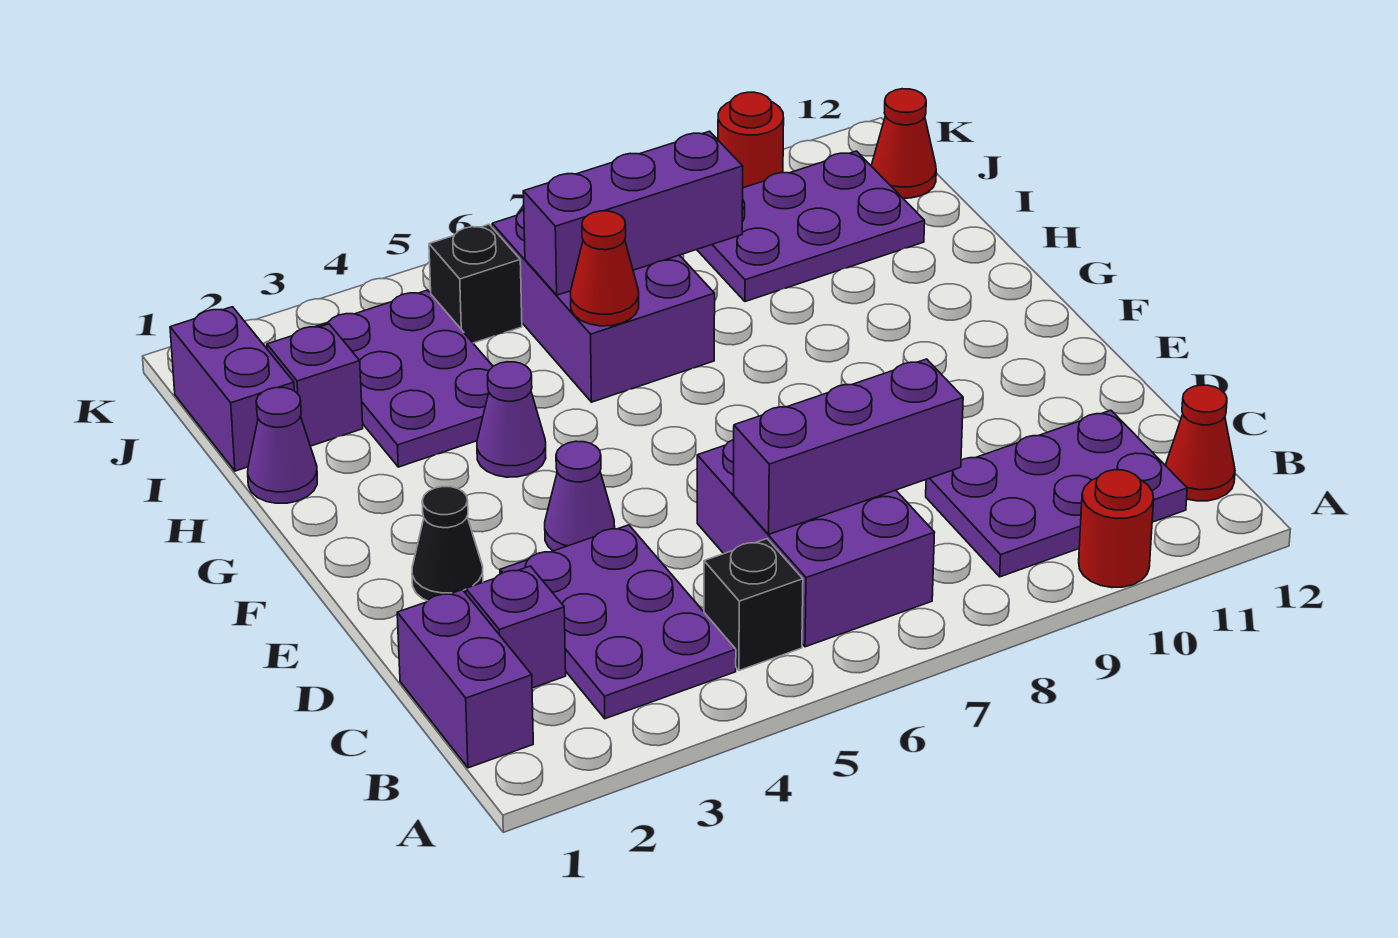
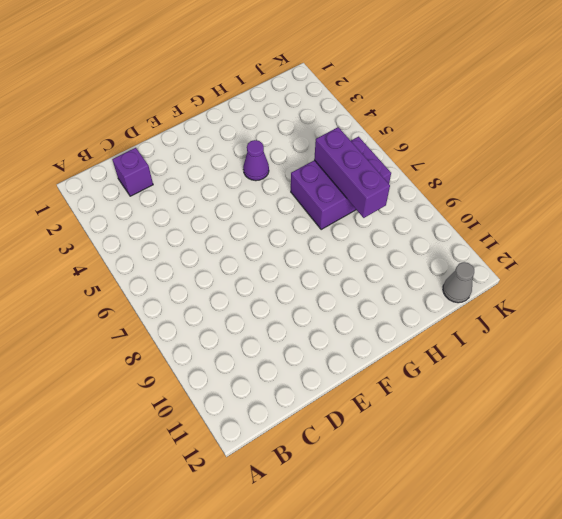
grey cone J12 level 1 -> red cone J12 level 1
none -> red round brick A10 level 1
none -> purple brick B1:C1 level 1
none -> purple plate B3:D4 level 1

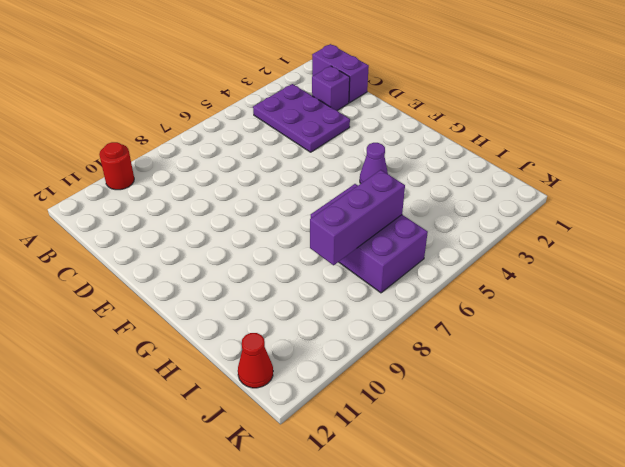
none -> black brick B5 level 1
none -> purple brick B6:D7 level 1
none -> purple plate B9:C11 level 1

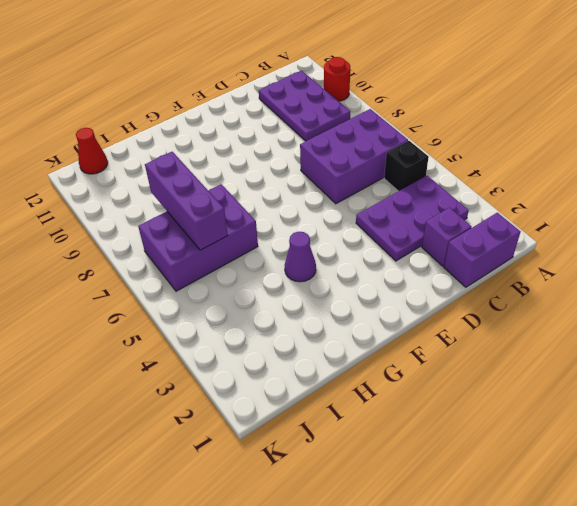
none -> red cone B12 level 1
none -> black cone E2 level 1
none -> purple cone E4 level 1

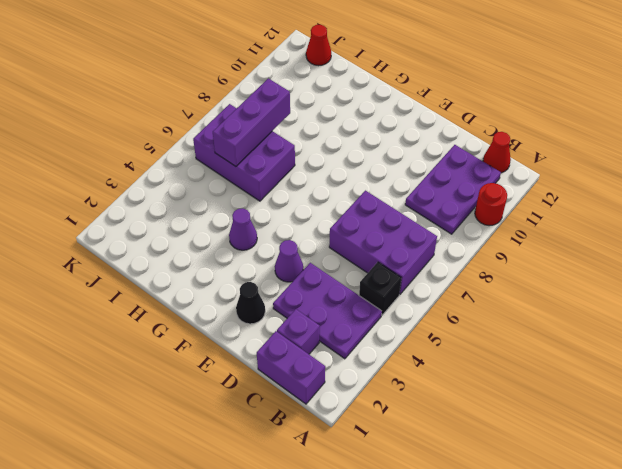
none -> purple cone H1 level 1
none -> purple plate H3:J4 level 1
none -> purple brick I1:J1 level 1

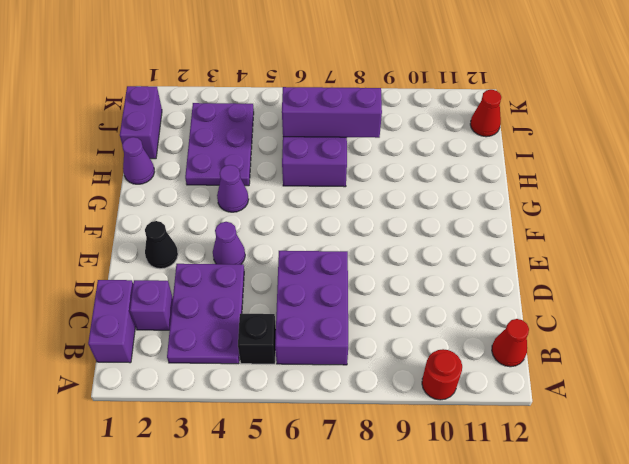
none -> purple plate B9:C11 level 1
none -> purple brick I2 level 1
none -> purple plate I9:J11 level 1

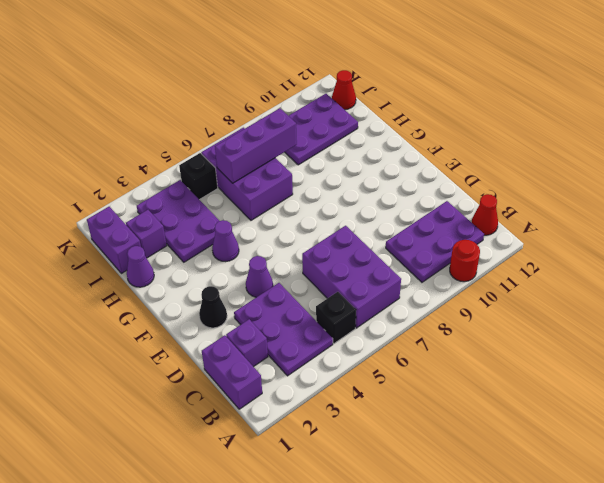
none -> red round brick K10 level 1
none -> purple brick C6:C8 level 2
none -> red cone H6 level 2

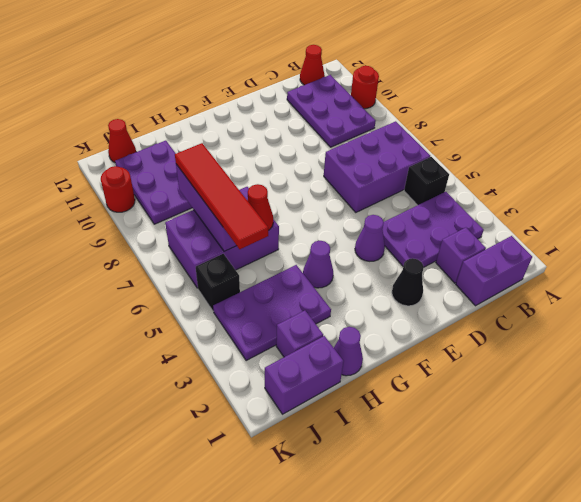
red tile I5:I8 level 3 -> none
none -> purple brick C6:C8 level 2

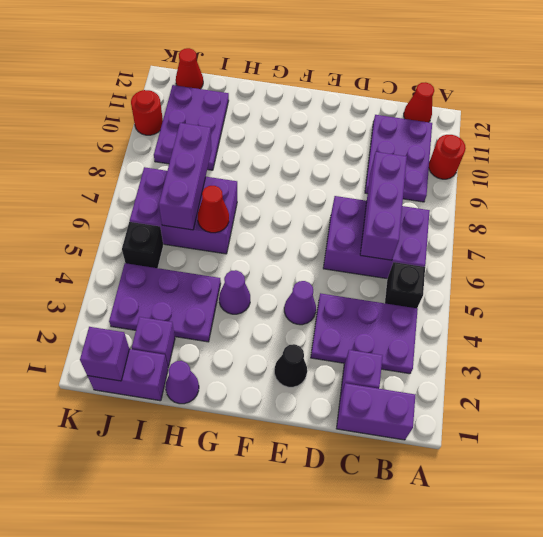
purple brick J1 level 2 -> none

